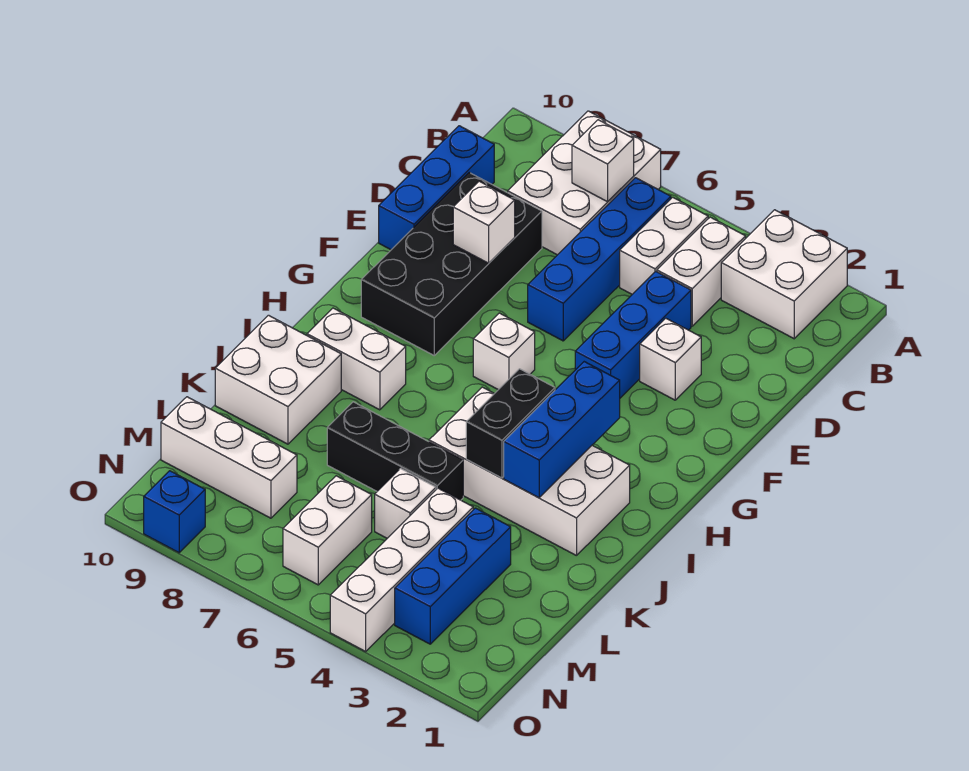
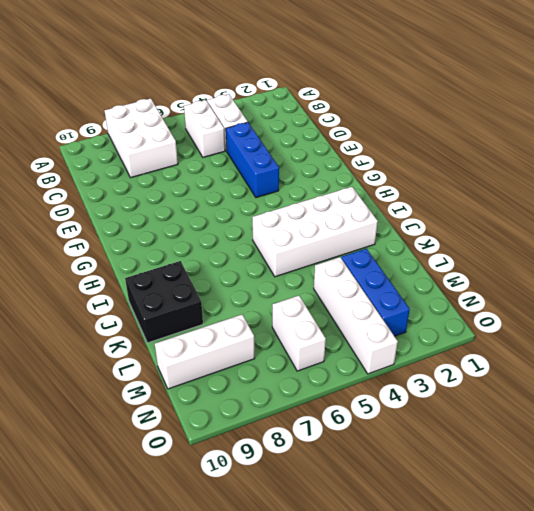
black brick J9:K10 level 1 -> white brick J9:K10 level 1
none -> white brick A2:B3 level 1
none -> blue brick B6:E6 level 1
none -> blue brick C10:E10 level 1

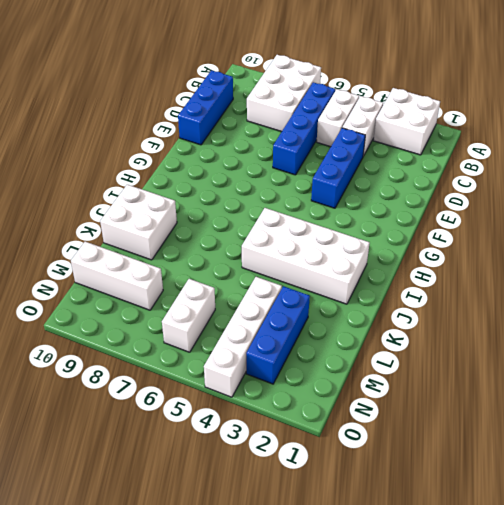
none -> black brick D8:G9 level 1
none -> white brick E3 level 1
none -> white brick G6 level 1

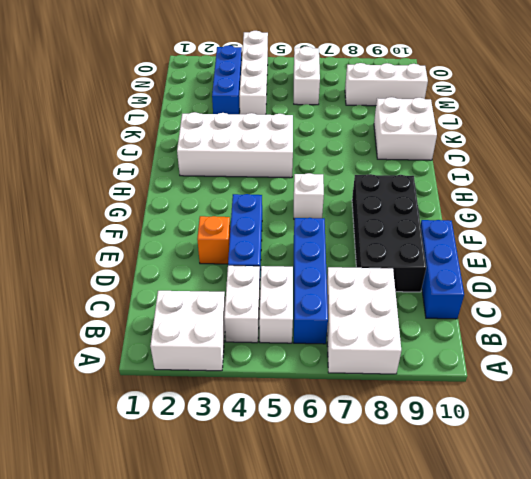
orange brick E3 level 1 -> white brick E3 level 1
none -> white brick I8:I9 level 1
none -> black brick K5:K7 level 1
none -> white brick L5 level 1

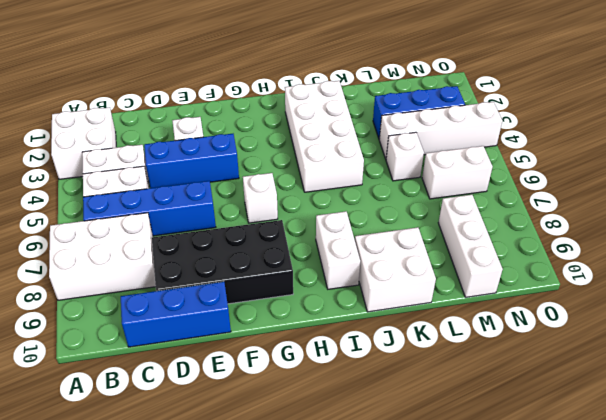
none -> black brick K5:K7 level 1
none -> blue brick O9 level 1
none -> white brick B7 level 2

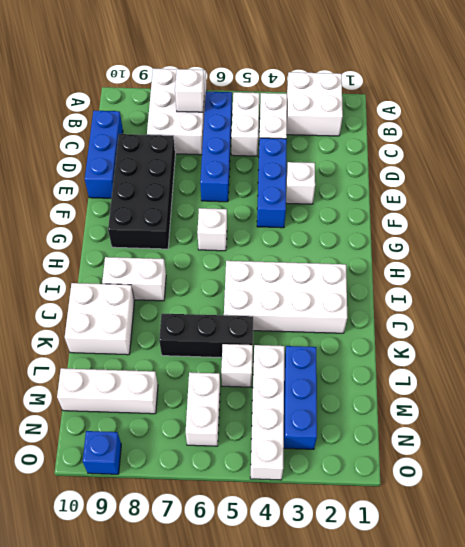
none -> white brick E8 level 2
none -> blue brick H3:J3 level 2
none -> black brick I4:J4 level 2

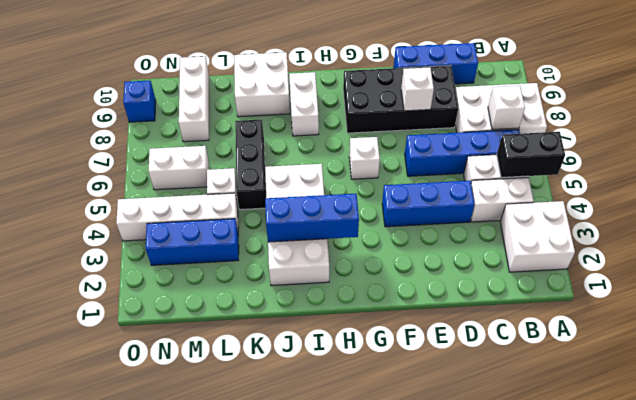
black brick A5:B5 level 2 -> black brick I4:J4 level 2
none -> white brick E3 level 1

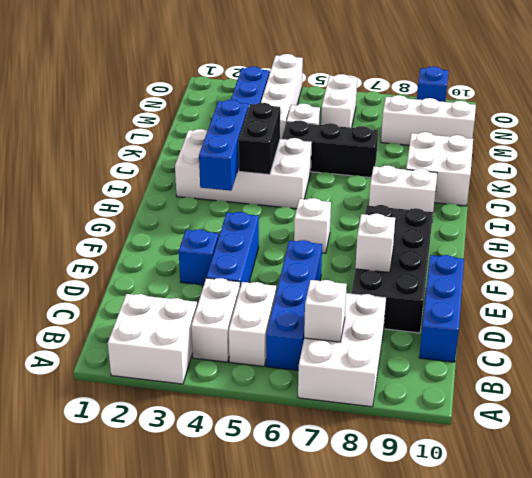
blue brick E3 level 1 -> white brick E3 level 1

